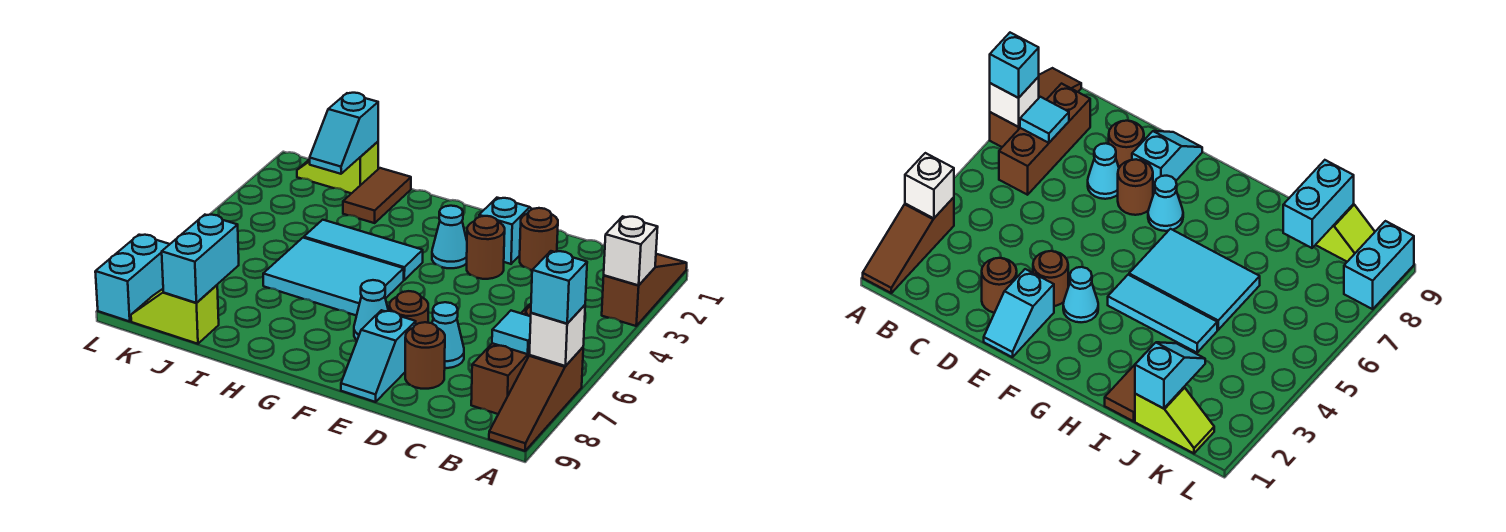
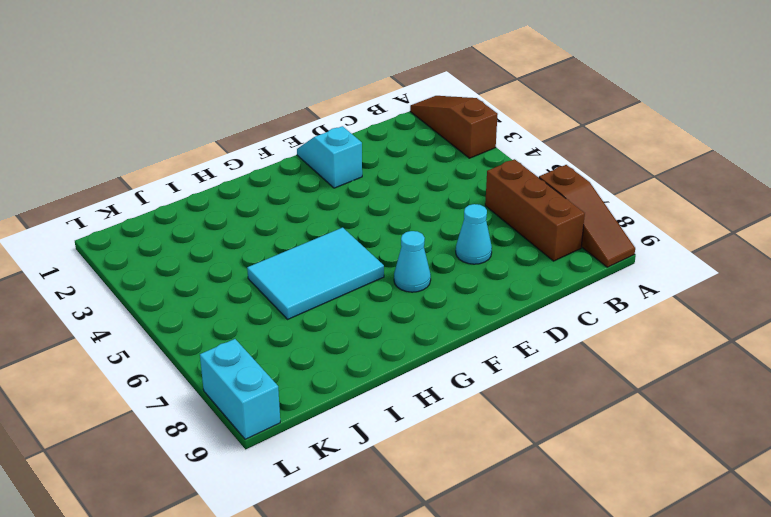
none -> brown round brick D2 level 1
none -> brown round brick D8 level 1
none -> brown round brick E3 level 1

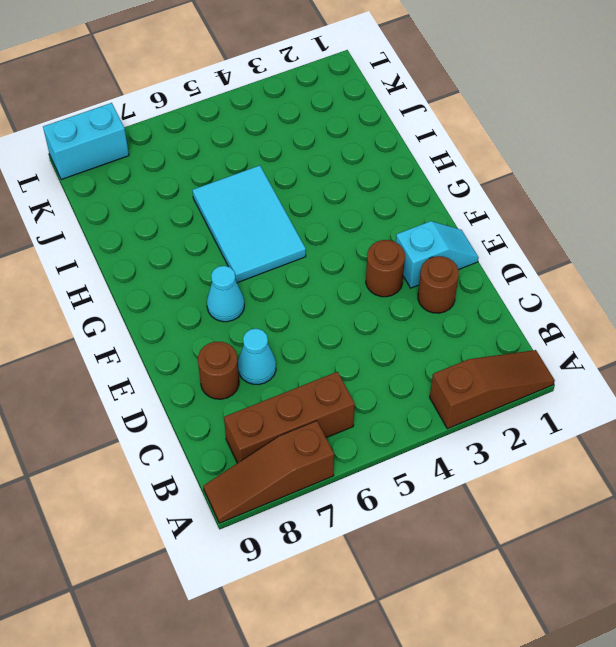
none -> brown round brick E7 level 1
none -> cyan slope E8:E9 level 1 top 8
none -> cyan cone F3 level 1

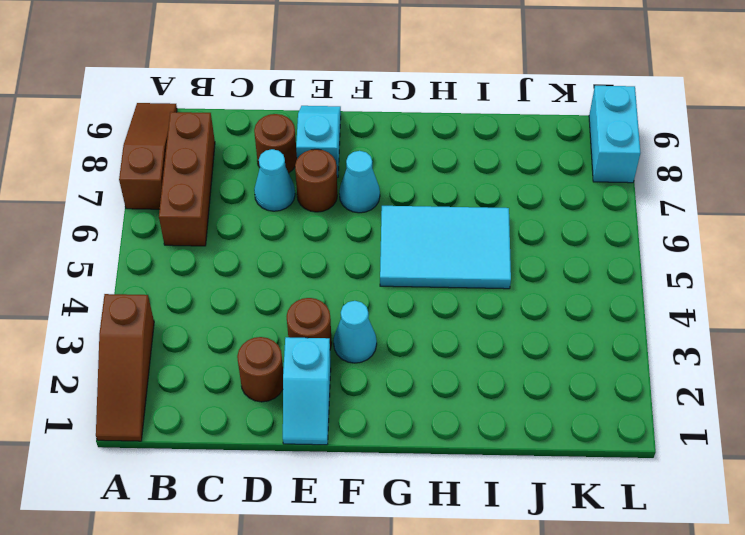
none -> cyan tile G4:I4 level 1
none -> brown tile I1:I2 level 1
none -> lime slope J1:K1 level 1 top J

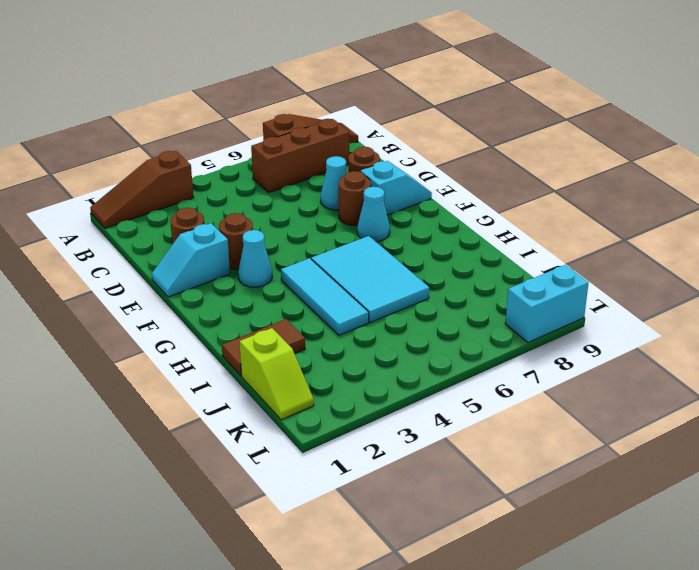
none -> lime slope J9:K9 level 1 top J
none -> white brick A3 level 2
none -> white brick A7 level 2

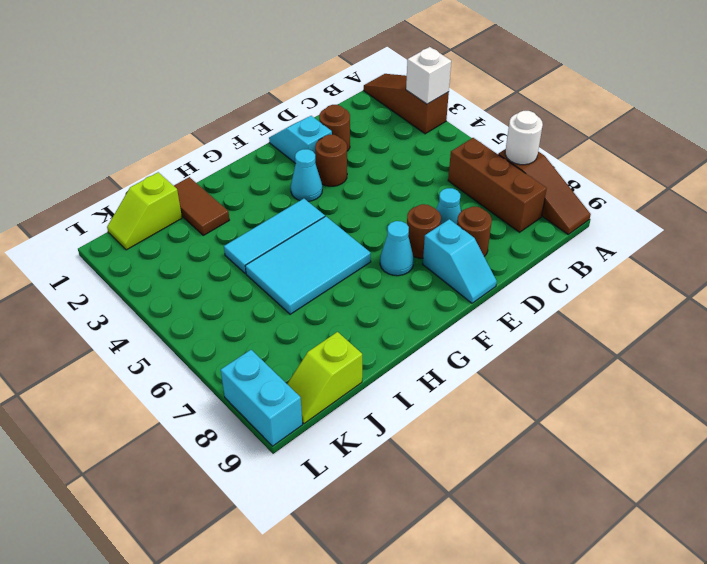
white round brick A7 level 2 -> white brick A7 level 2
none -> cyan tile B7 level 2
none -> cyan slope J1:J2 level 2 top 1
none -> cyan brick J8:J9 level 2

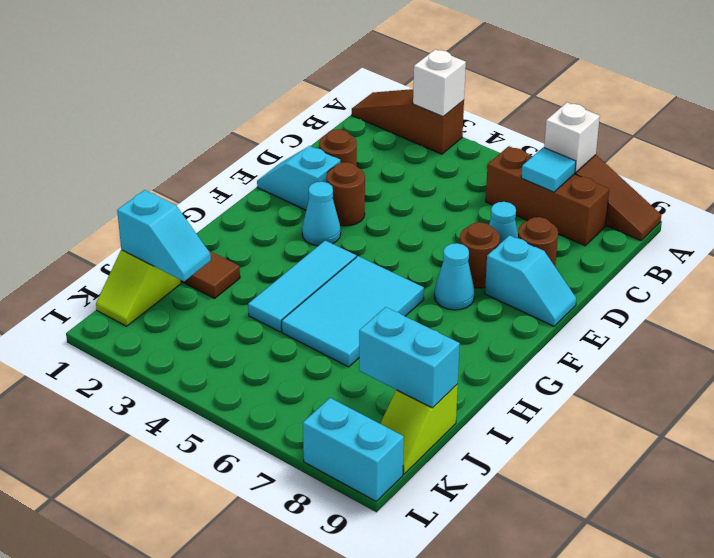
none -> cyan brick A7 level 3

